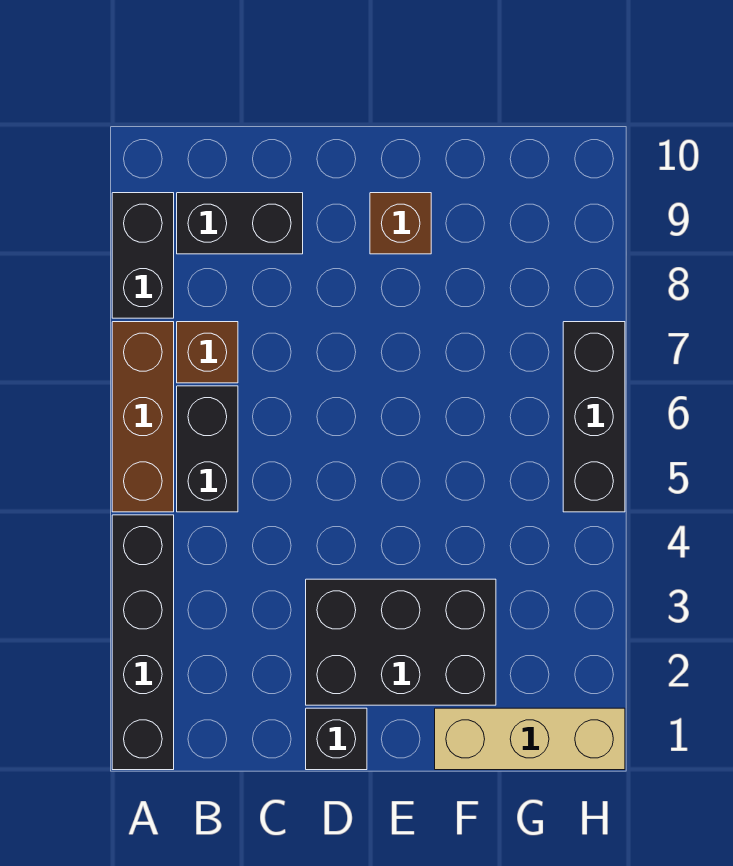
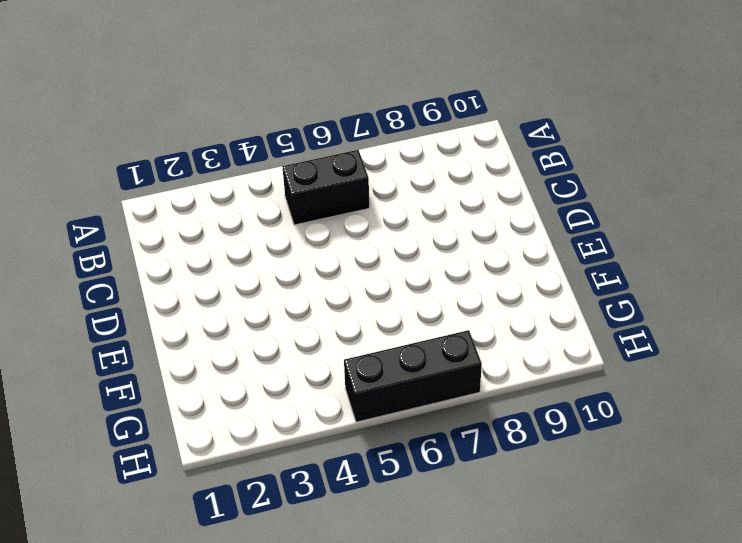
none -> black brick A1:A4 level 1
none -> brown brick A5:A7 level 1

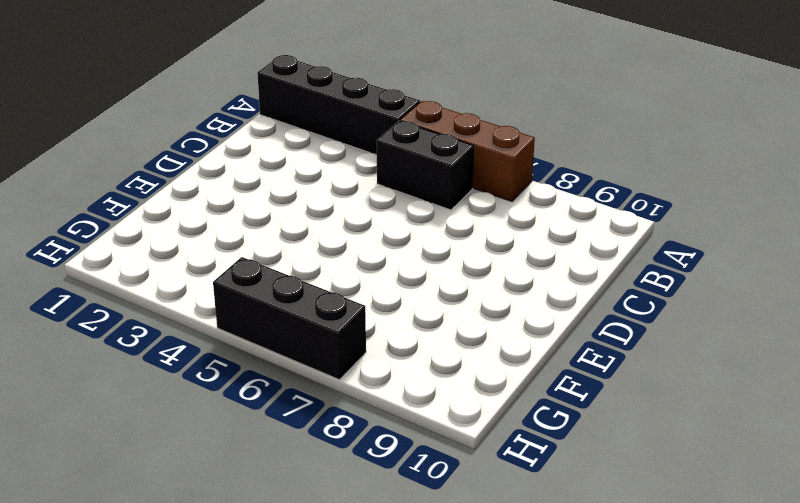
none -> black brick A8:A9 level 1
none -> brown brick B7 level 1

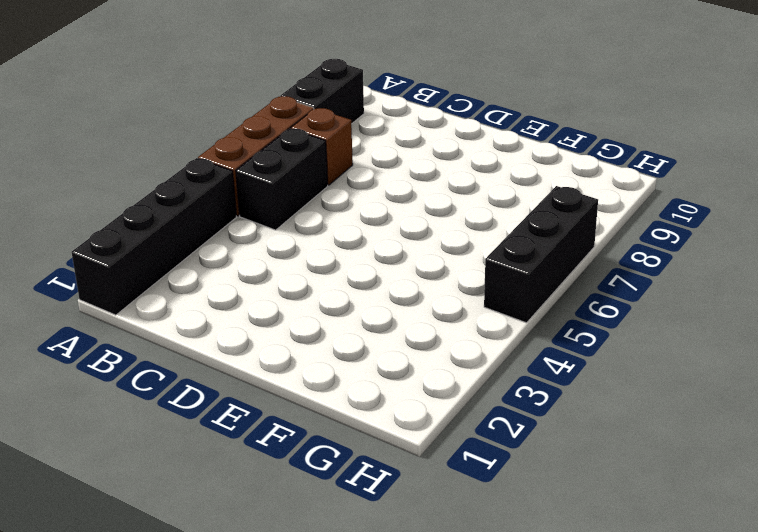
none -> black brick B9:C9 level 1
none -> black brick D1 level 1

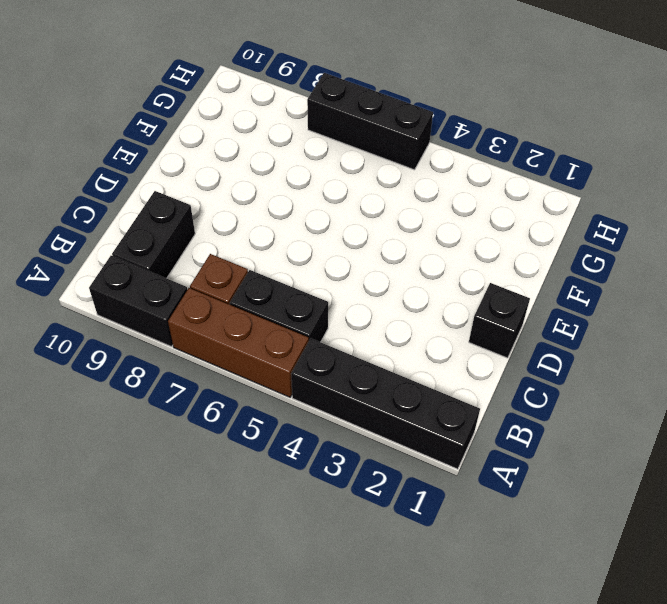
none -> black brick D2:F3 level 1
none -> brown brick E9 level 1

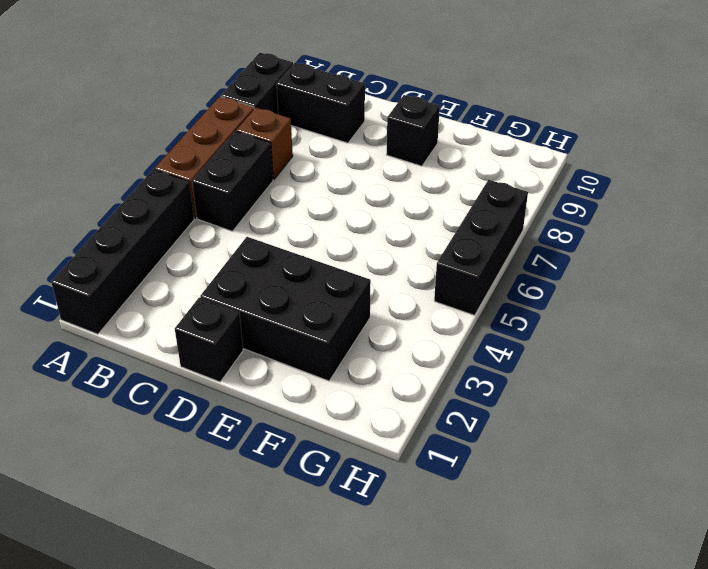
black brick E9 level 1 -> brown brick E9 level 1
none -> tan brick F1:H1 level 1

